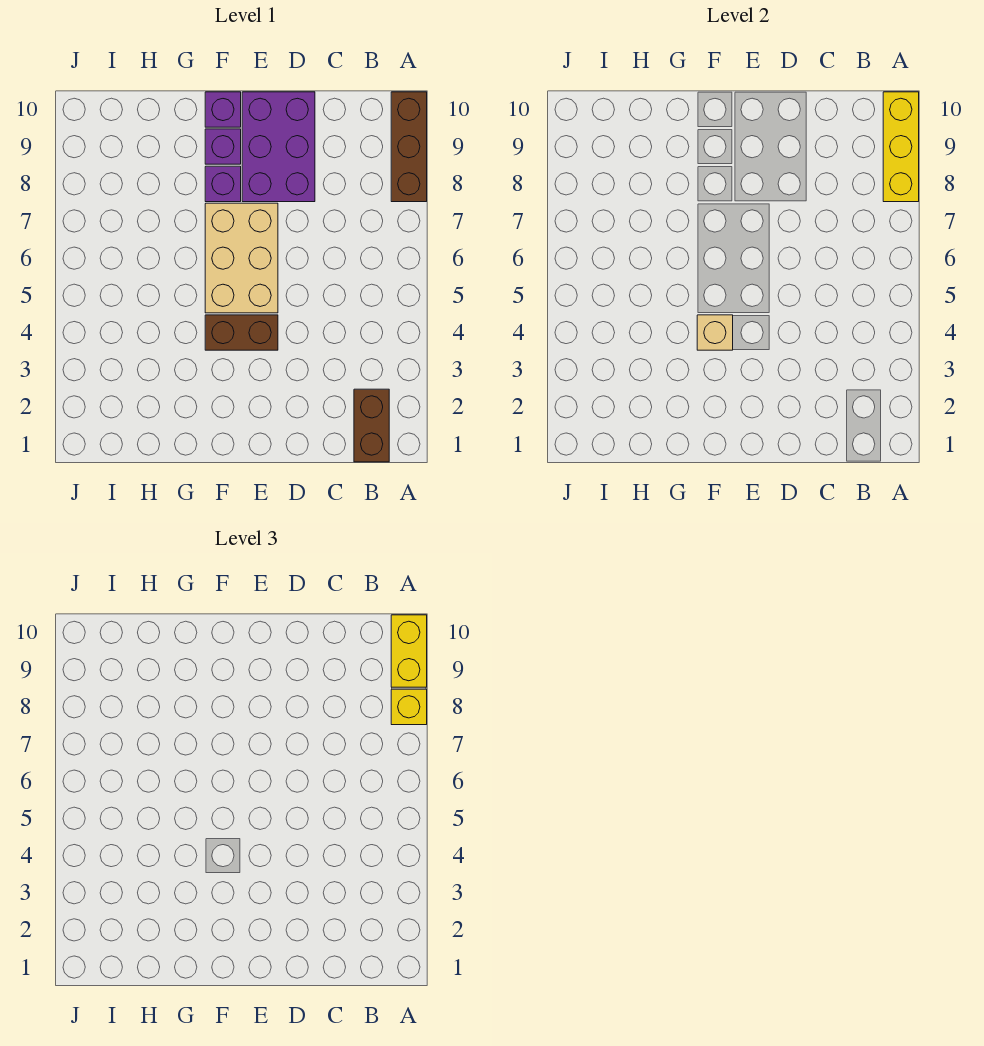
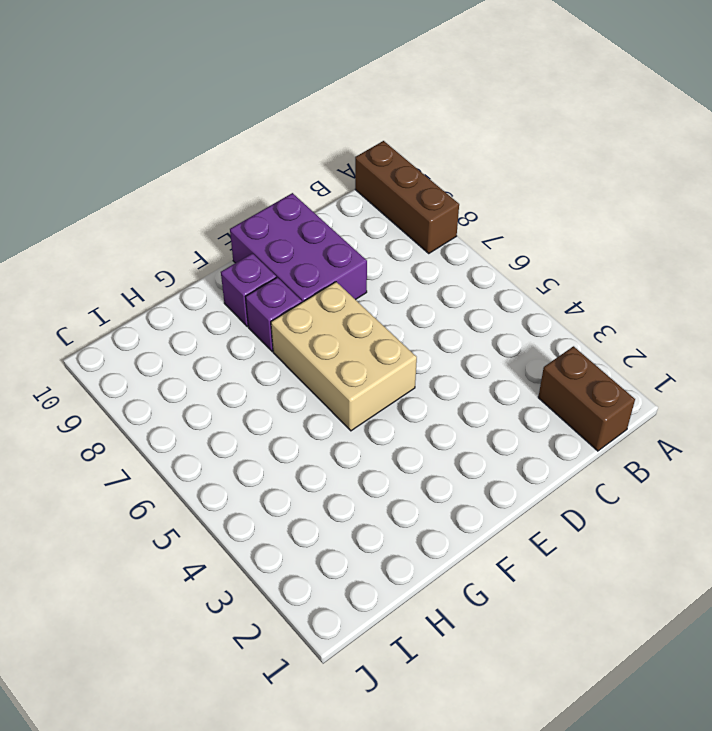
none -> brown brick E4:F4 level 1
none -> purple brick F10 level 1
none -> yellow brick A8:A10 level 2

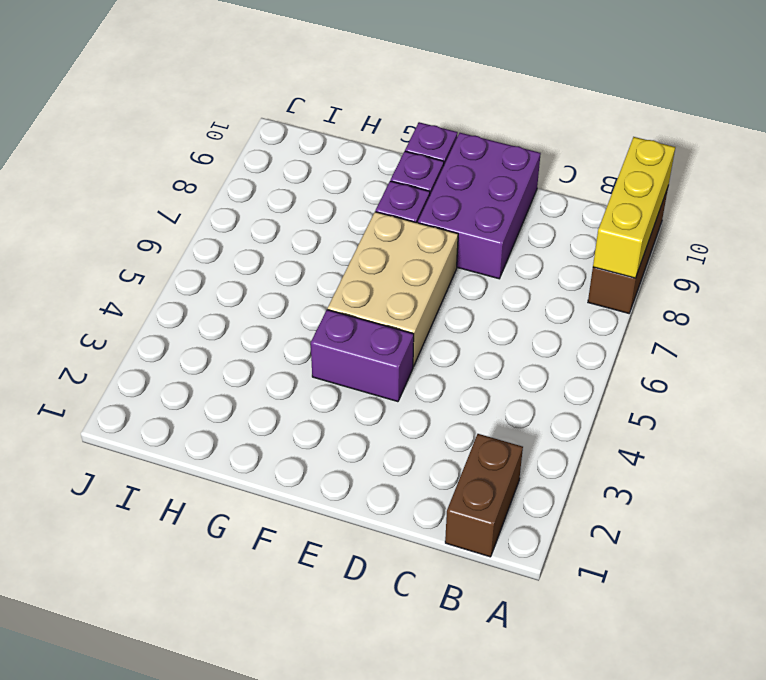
purple brick E4:F4 level 1 -> brown brick E4:F4 level 1
none -> tan brick F4 level 2
none -> yellow brick A8 level 3
none -> yellow brick A9:A10 level 3

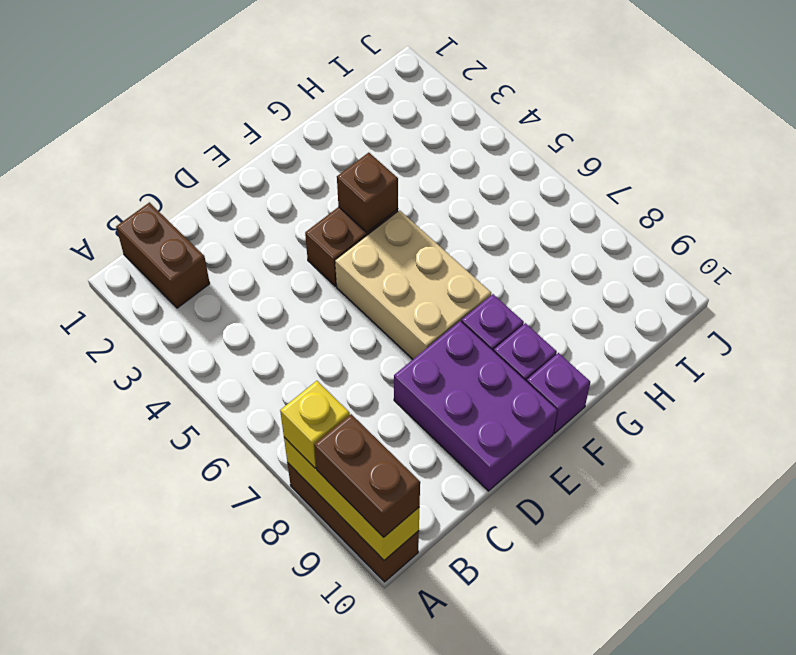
brown brick A9:A10 level 3 -> yellow brick A9:A10 level 3
brown brick F4 level 2 -> tan brick F4 level 2

